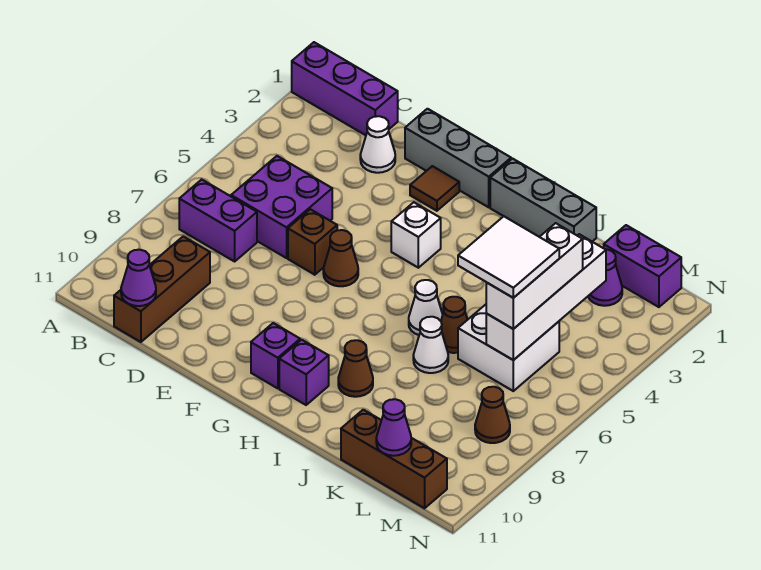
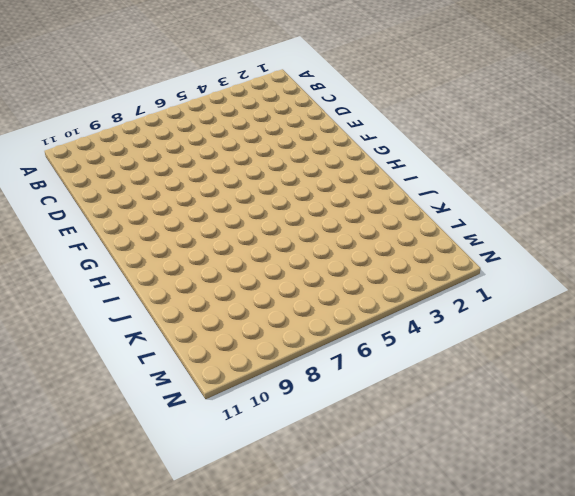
none -> purple brick A1:C1 level 1
none -> purple brick B7:C7 level 1
none -> purple brick C5:D6 level 1

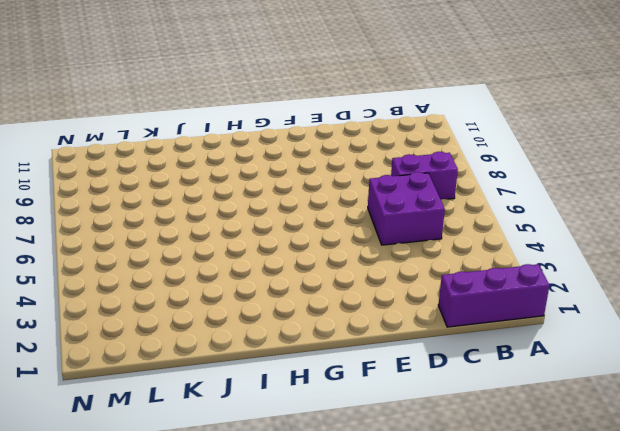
none -> brown brick C9:C11 level 1
none -> white cone D2 level 1
none -> grey brick E1:G1 level 1

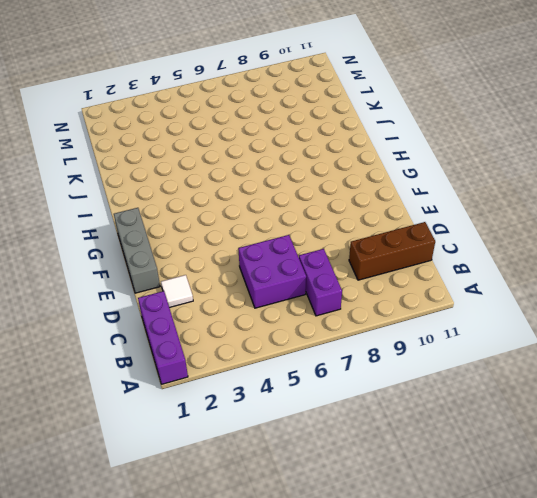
white tile D2 level 1 -> white cone D2 level 1
none -> brown brick E6 level 1
none -> brown tile F2 level 1
none -> brown cone F6 level 1

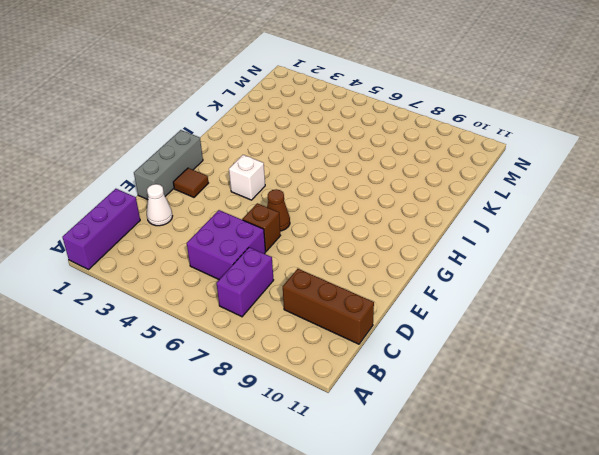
none -> purple brick G10 level 1
none -> grey brick H1:J1 level 1
none -> purple brick H10 level 1

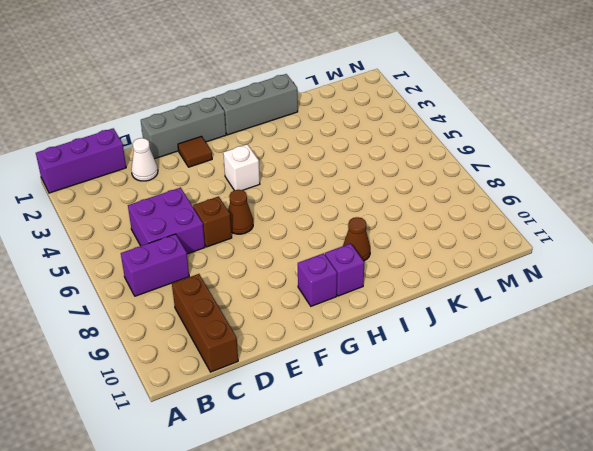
none -> white cone I6 level 1
none -> brown cone J6 level 1
none -> white cone J7 level 1

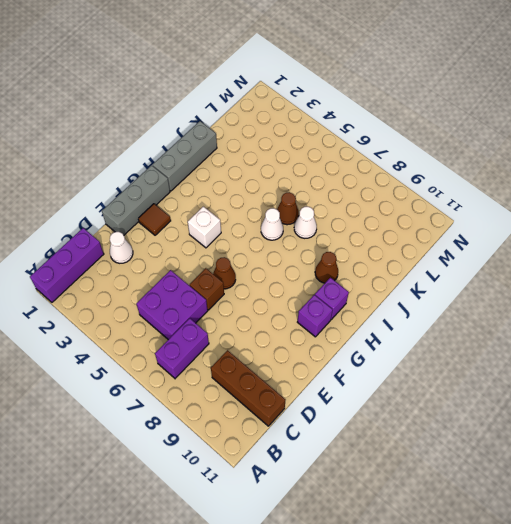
none -> white brick K5:L6 level 1
none -> brown brick K11:M11 level 1
none -> purple brick L1:M1 level 1

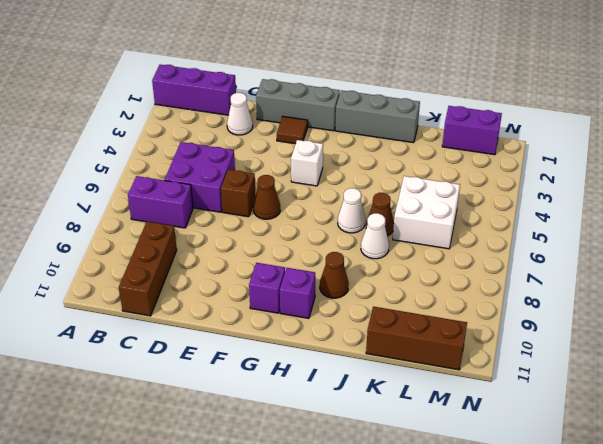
none -> purple cone L2 level 1
none -> brown cone M8 level 1
none -> purple cone C11 level 2

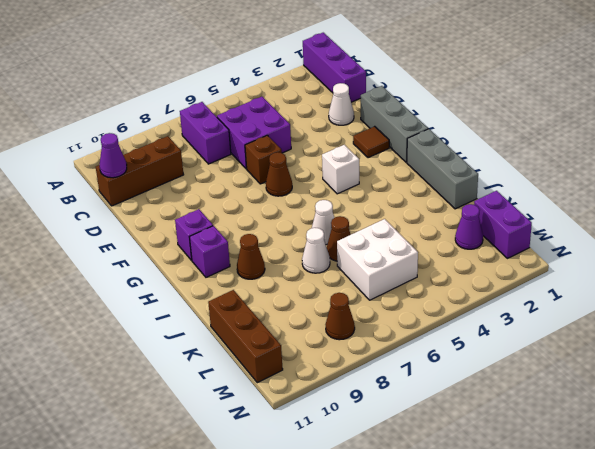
none -> white brick L3:L6 level 2
none -> purple cone L11 level 2
none -> white brick L4:L6 level 3

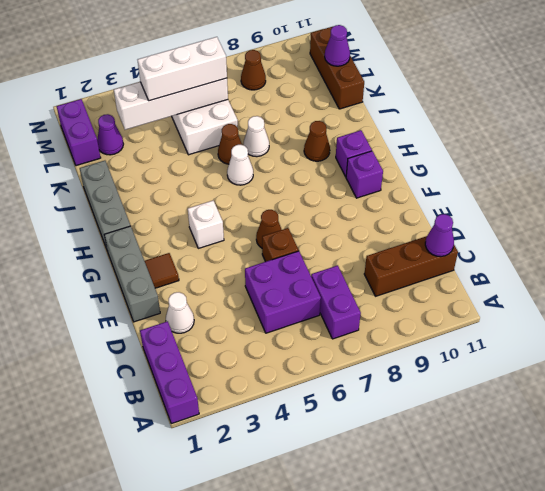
none -> white tile K5:L6 level 4

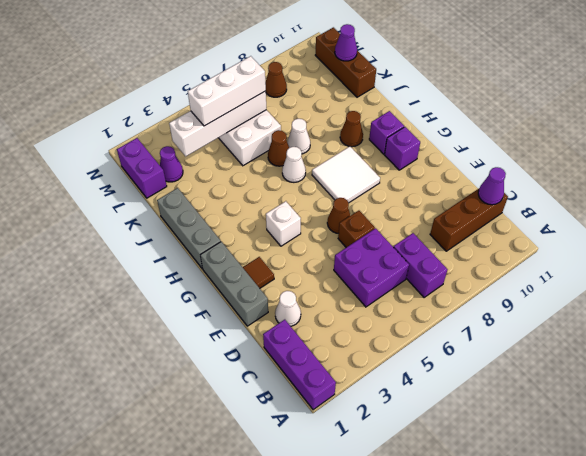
white tile G7:H8 level 1 -> white tile K5:L6 level 4

